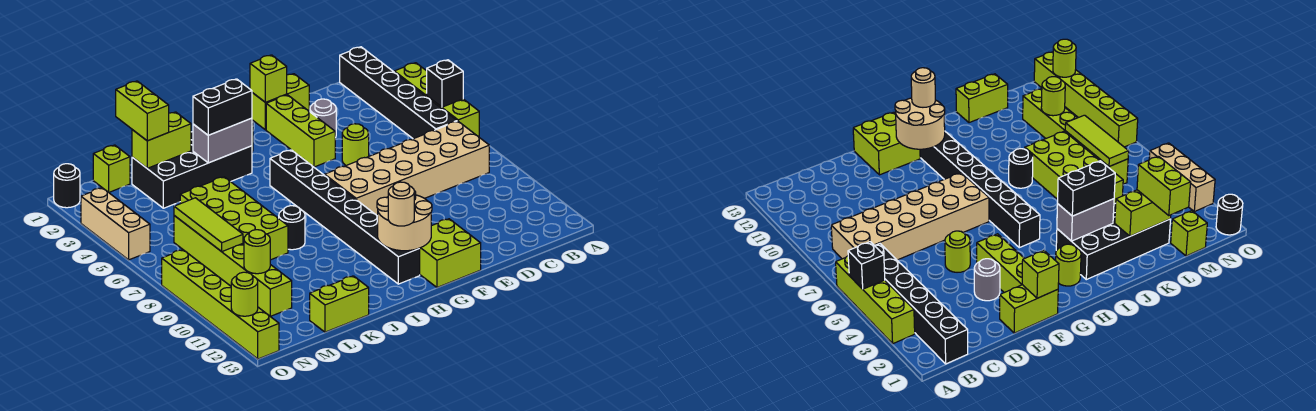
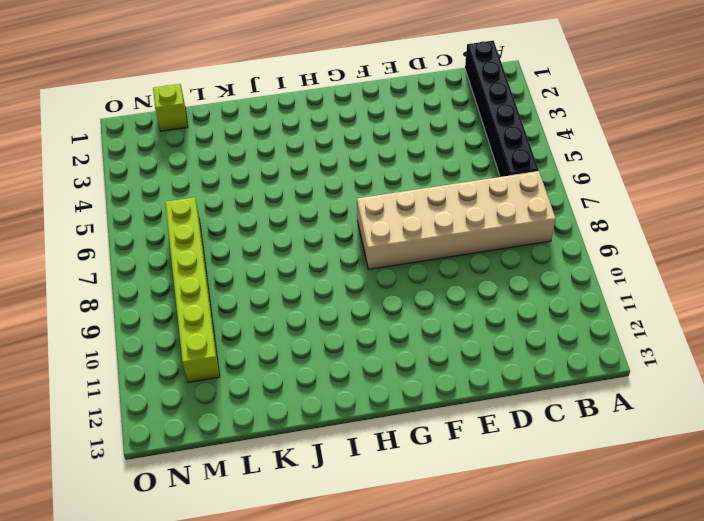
none -> lime brick A3:A6 level 1
none -> lime brick E1:F1 level 1
none -> grey round brick E3 level 1
none -> lime round brick E5 level 1

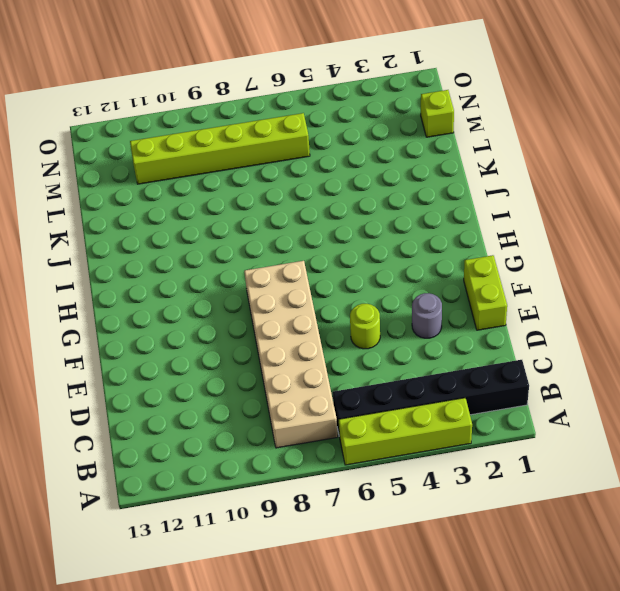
none -> lime brick F2:F4 level 1
none -> lime brick F12:G13 level 1
none -> lime round brick H2 level 1
none -> black brick H5:H12 level 1

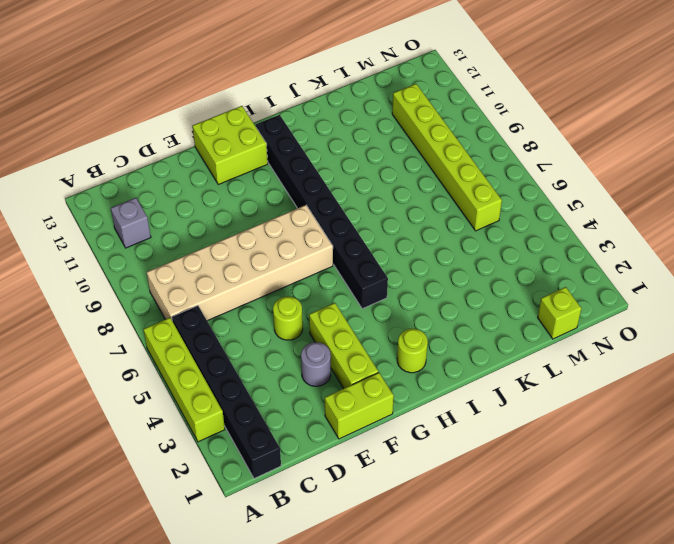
grey brick B11 level 1 -> none
none -> black brick I2:L3 level 1
none -> black round brick J8 level 1
none -> lime brick K5:L8 level 1
none -> lime brick K13:L13 level 1

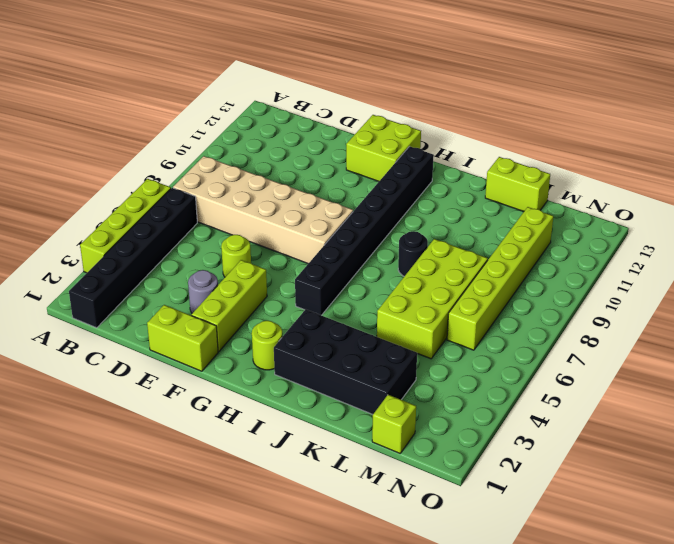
none -> black round brick O1 level 1
none -> tan brick O3:O5 level 1
none -> lime brick O8:O13 level 1
none -> black brick A5 level 2

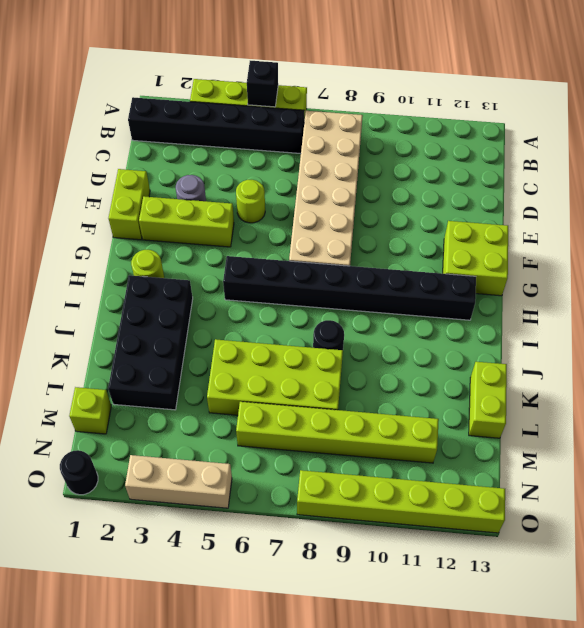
none -> lime brick F1 level 2
none -> tan round brick G11:H12 level 2
none -> grey brick I3:J3 level 2
none -> lime brick K2:L2 level 2

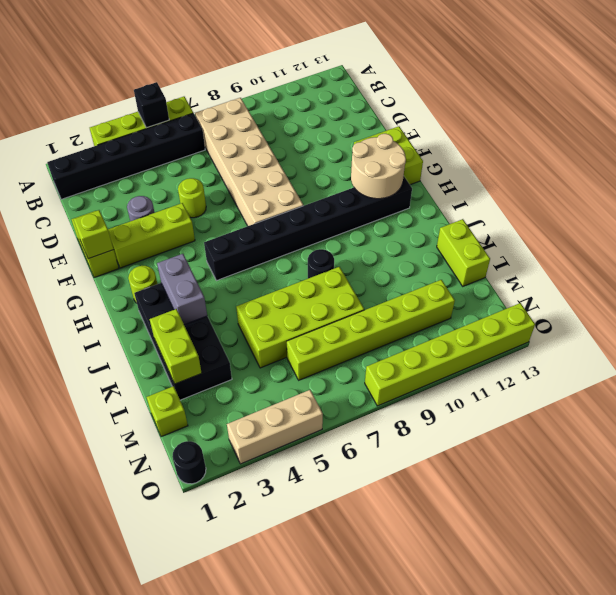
none -> lime tile M6:M8 level 2
none -> lime round brick M10 level 2
none -> lime round brick O12 level 2
none -> tan round brick H12 level 3

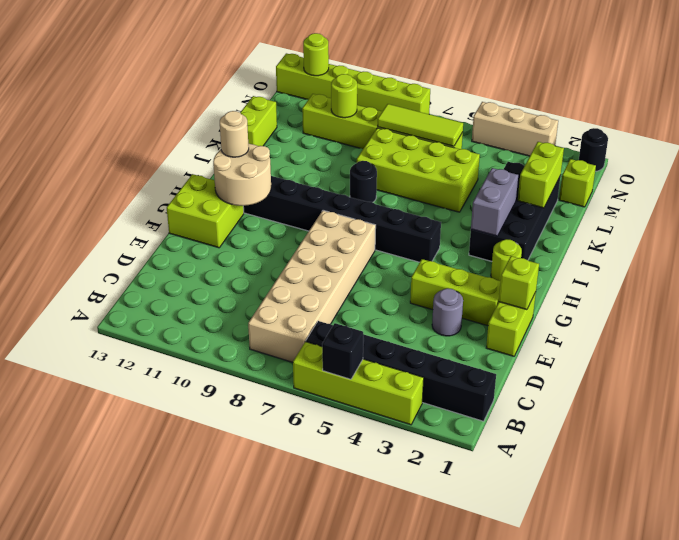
none -> lime round brick E5 level 1
none -> black brick I3:J3 level 3
none -> lime brick L1:L2 level 3

